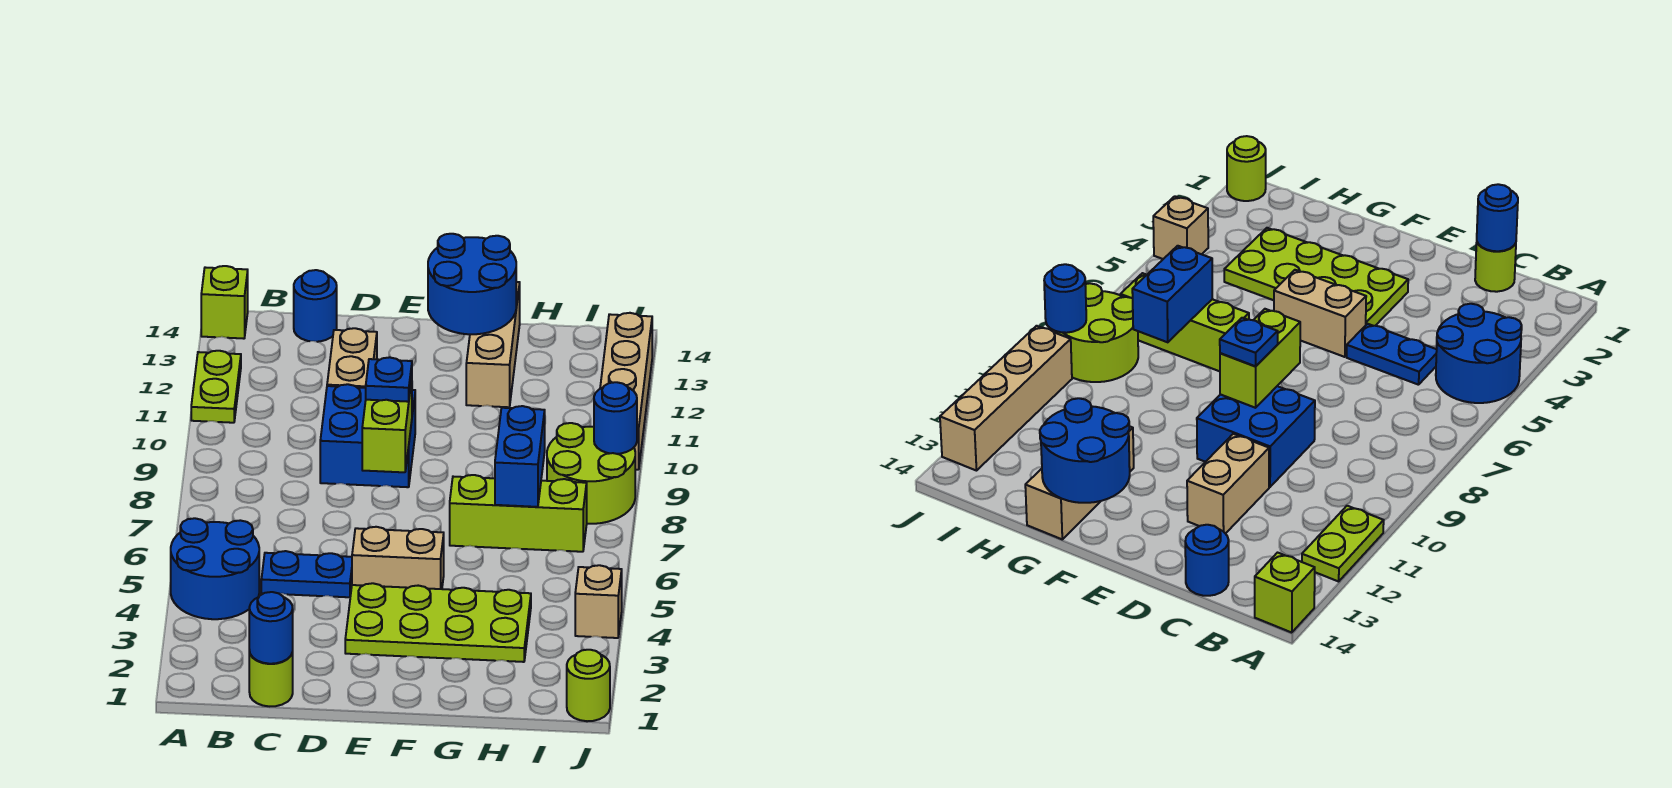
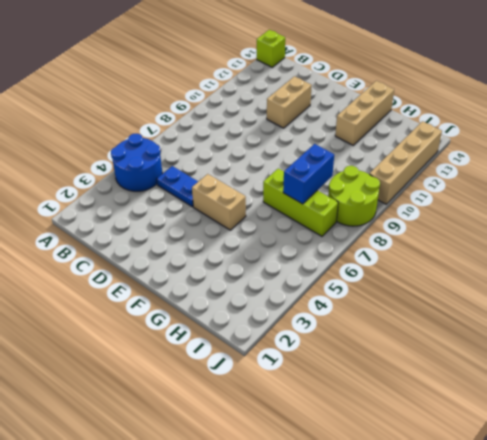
none -> lime plate A11:A12 level 1
none -> lime round brick C1 level 1
none -> blue round brick C14 level 1

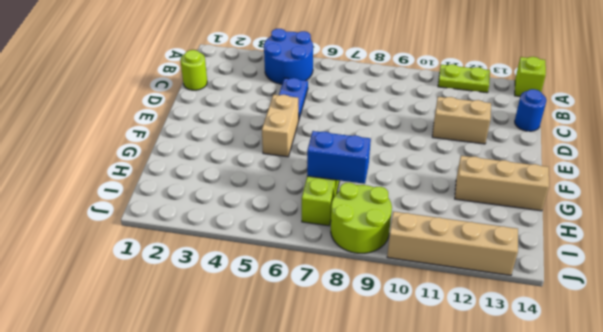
none -> blue brick D9:E10 level 1
none -> lime plate E3:H4 level 1
none -> lime round brick J1 level 1

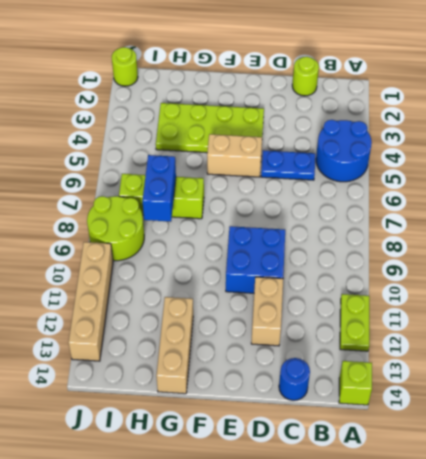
none -> tan brick J4 level 1
none -> blue round brick C1 level 2
none -> lime brick E8:E9 level 2

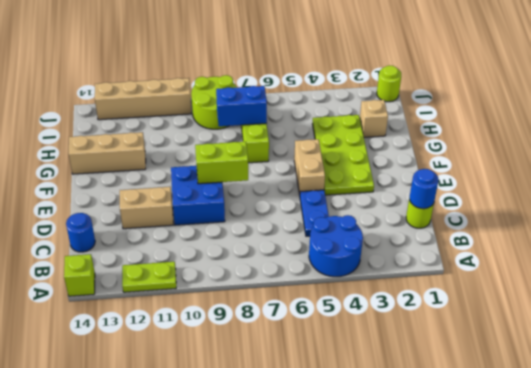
tan brick H2 level 1 -> tan brick J4 level 1
none -> blue round brick F13:G14 level 2
none -> blue round brick J9 level 2
none -> blue plate E9 level 3

